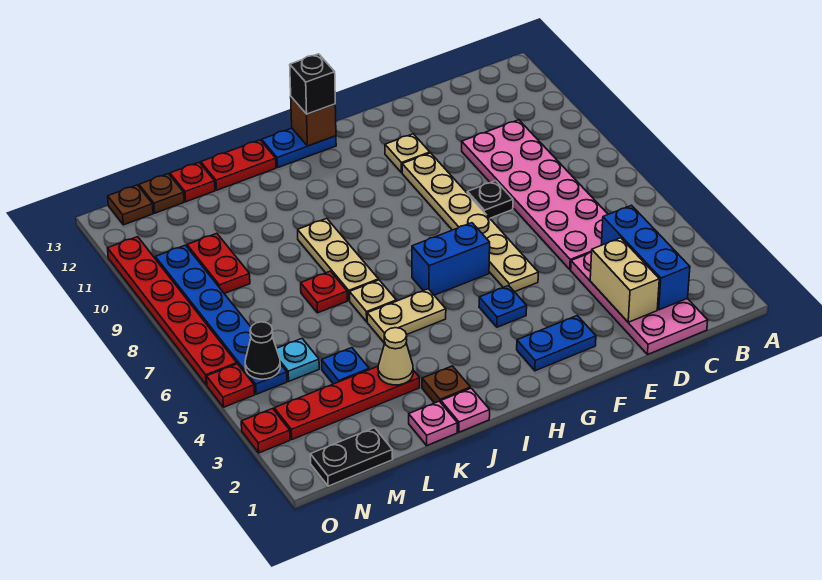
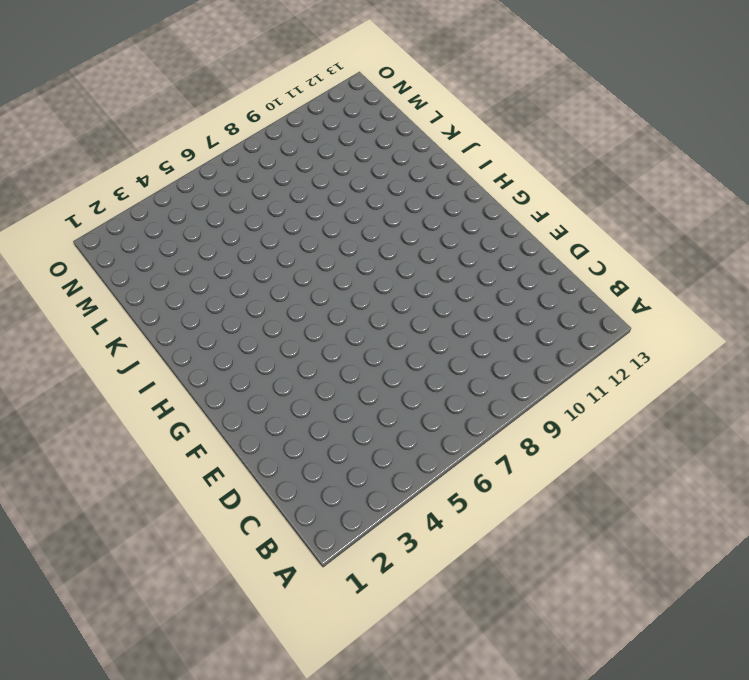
none -> pink plate C1:D4 level 1
none -> pink plate C5:D10 level 1
none -> black plate E8 level 1
none -> blue plate F2:G2 level 1

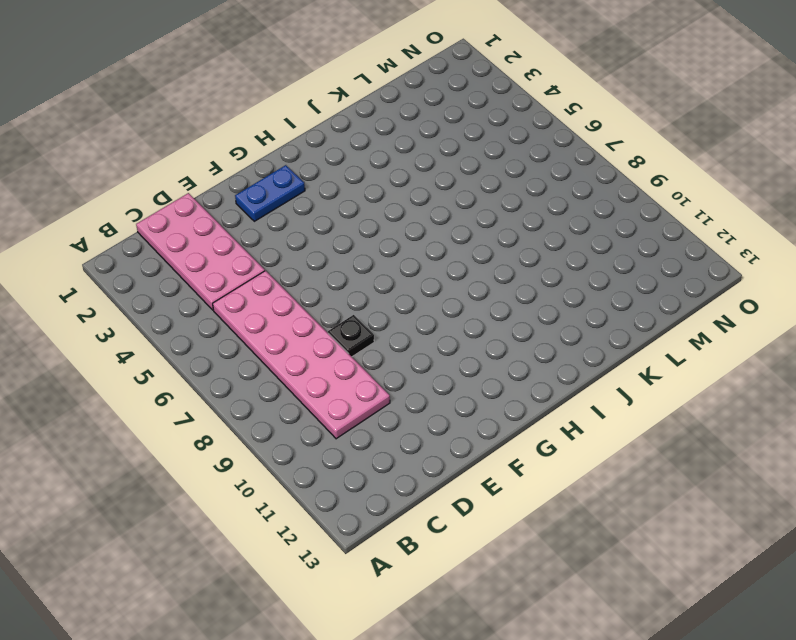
none -> tan plate F5:F10 level 1
none -> tan plate F11 level 1
none -> blue plate G4 level 1
none -> blue brick G6:H6 level 1

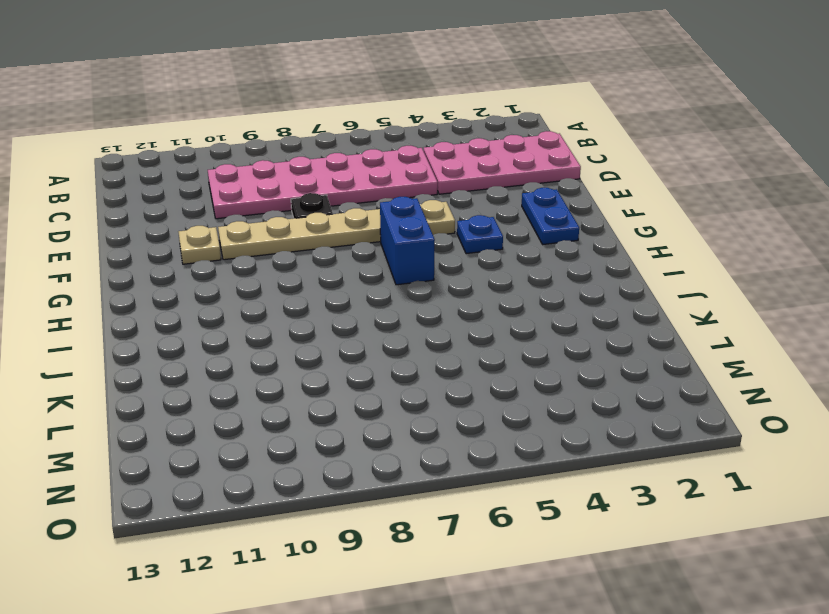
none -> blue plate H13:I13 level 1
none -> tan plate I5:J5 level 1
none -> pink plate J1 level 1
none -> brown plate J2 level 1

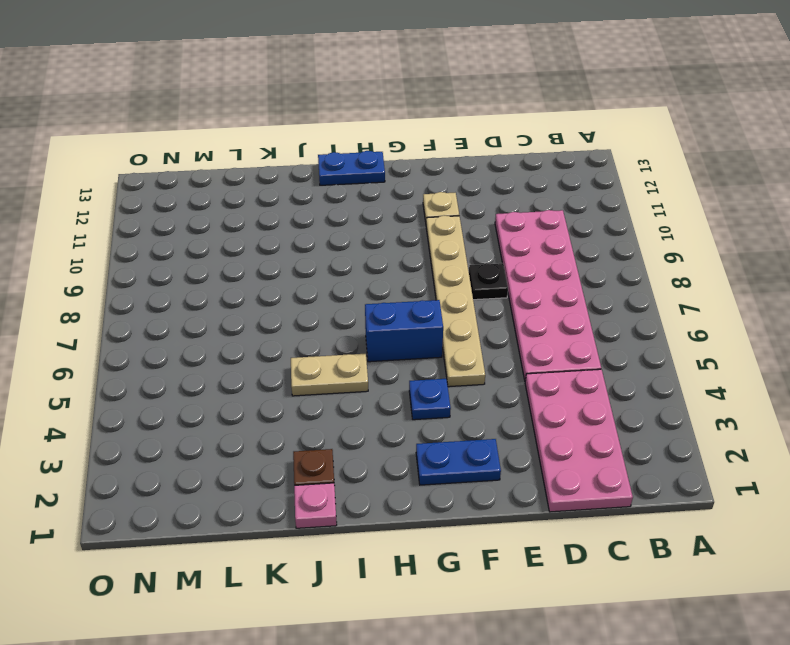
none -> tan plate J6 level 1
none -> tan plate J7:J9 level 1
none -> red plate J13:K13 level 1
none -> pink plate K1 level 1

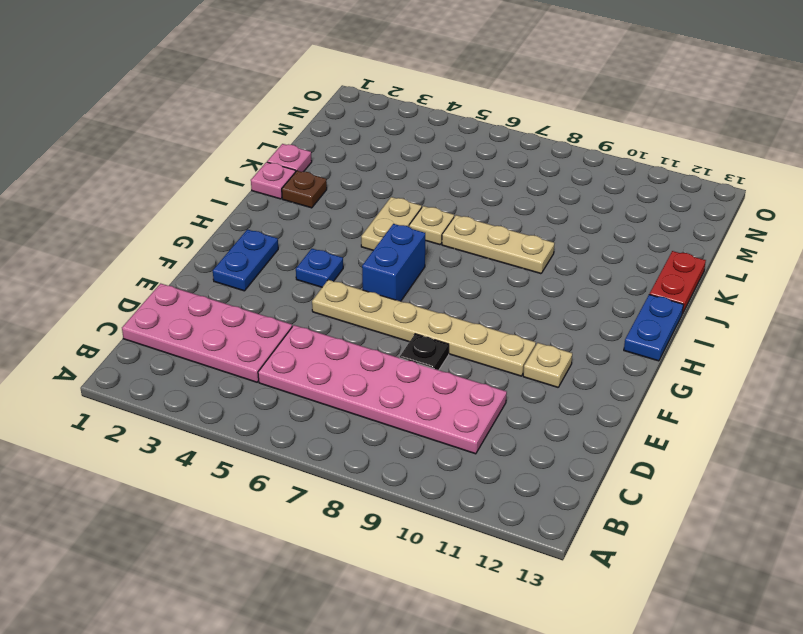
none -> red plate K3:N3 level 1
none -> red plate K7 level 1
none -> blue plate L4 level 1
none -> red plate L13 level 1

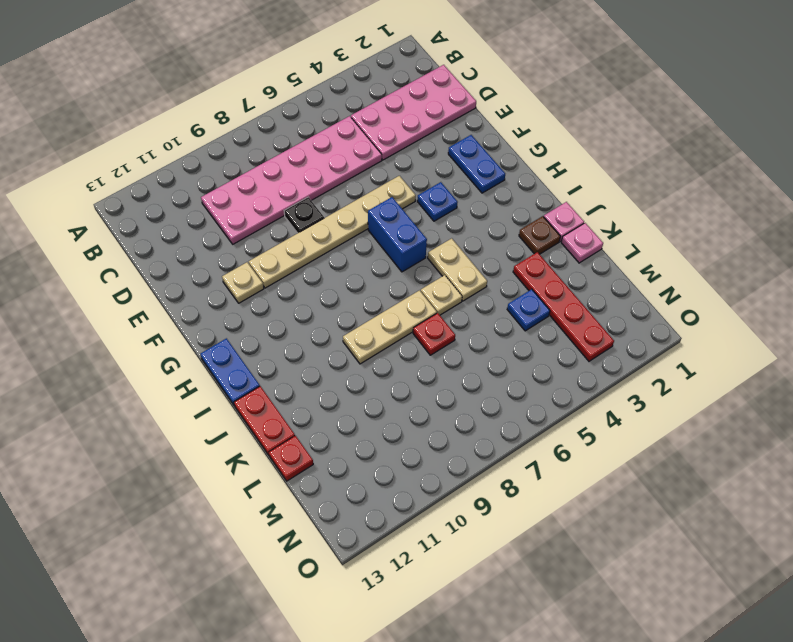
none -> black plate M1:N1 level 1
none -> cyan plate M5 level 1
none -> red plate M9:M10 level 1
none -> brown plate M13 level 1

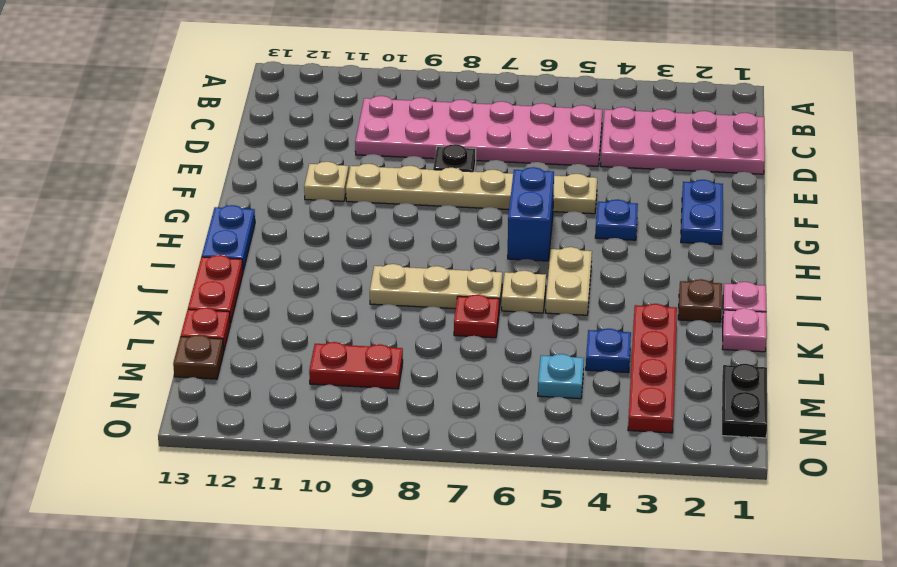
none -> blue plate N5:N10 level 1
none -> brown plate N13 level 1
none -> red plate O3 level 1
none -> red plate O5 level 1

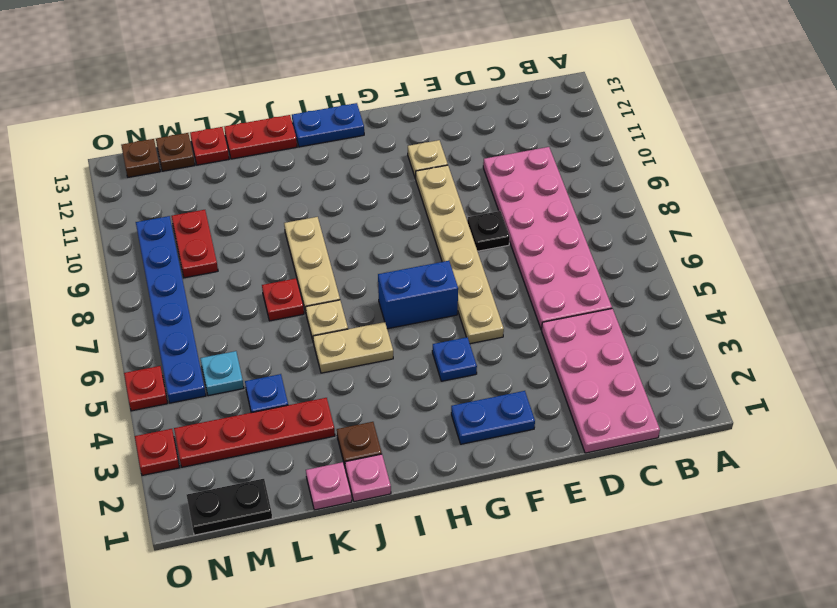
none -> red plate O6:O11 level 1
none -> blue brick C2:C4 level 2
none -> tan brick D2:D3 level 2
none -> brown brick H13 level 2

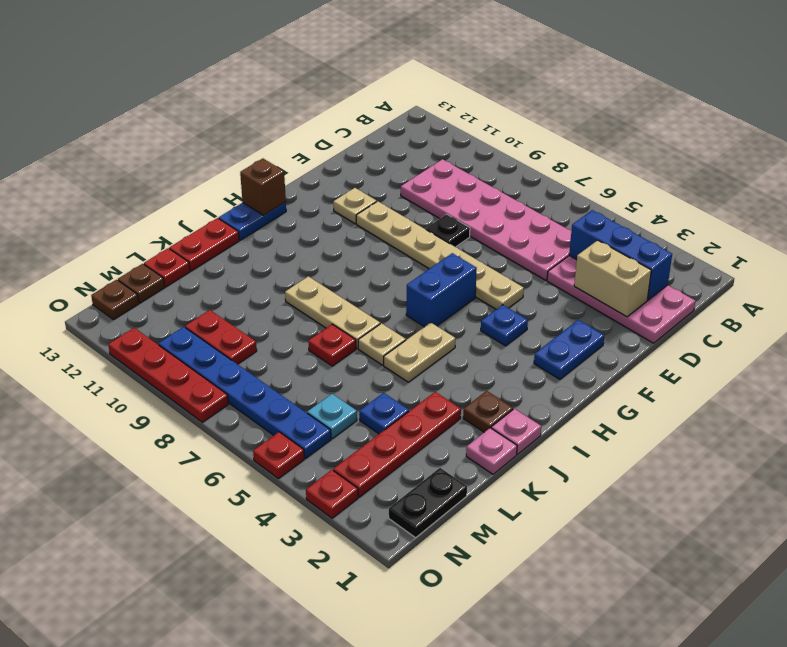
red plate O8:O11 level 1 -> red plate O6:O11 level 1
none -> tan cone K3 level 2
none -> black cone N5 level 2
none -> black brick H13 level 3

